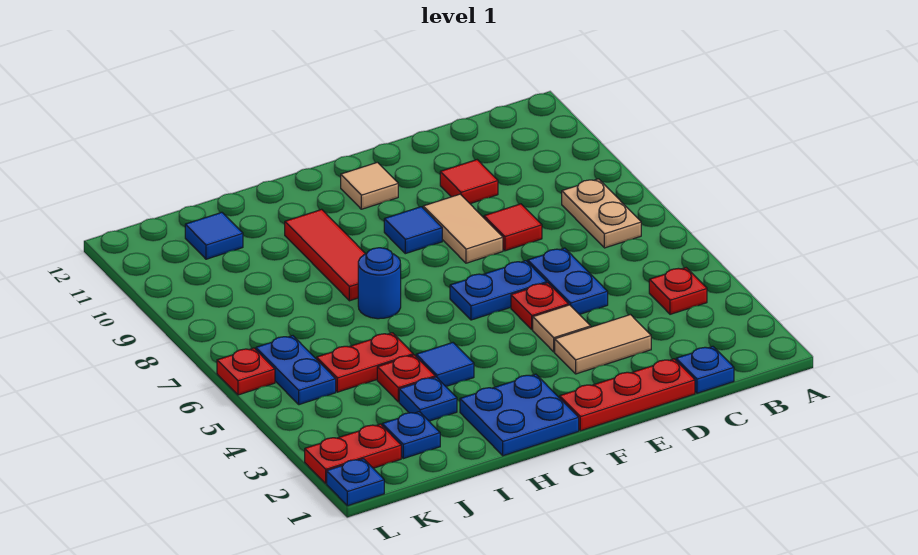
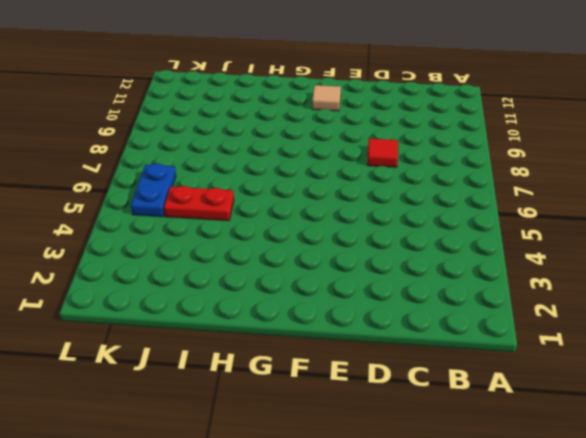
none -> red plate B4 level 1
none -> tan plate B7:B8 level 1
none -> blue plate C1 level 1

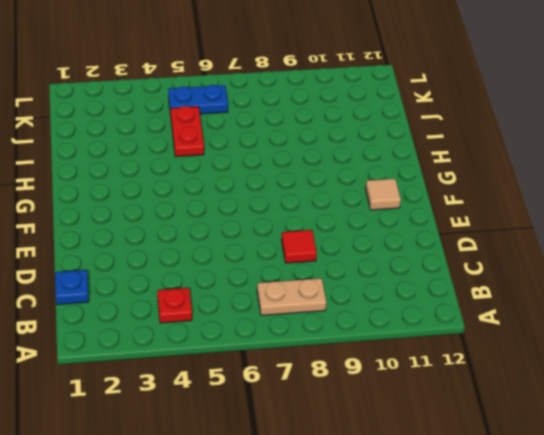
none -> red plate D1:F1 level 1
none -> tan tile D3:E3 level 1
none -> blue plate D5:D6 level 1

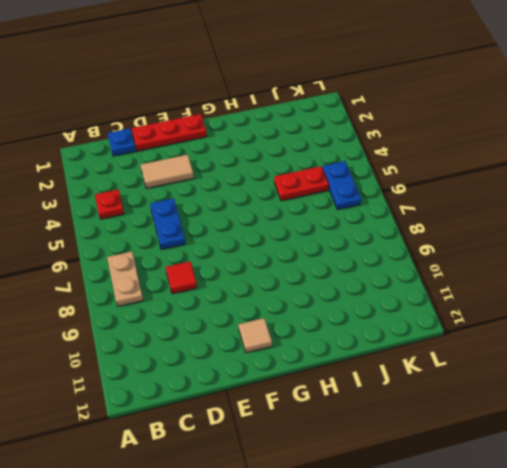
none -> red tile D10 level 1
none -> tan tile E4 level 1
none -> red plate E5 level 1

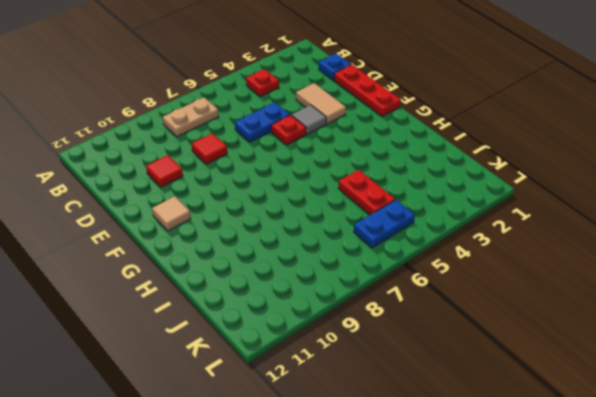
grey tile E4 level 1 -> tan tile E4 level 1
none -> blue plate E6:F6 level 1
none -> tan tile E8:E9 level 1
none -> blue tile F9 level 1

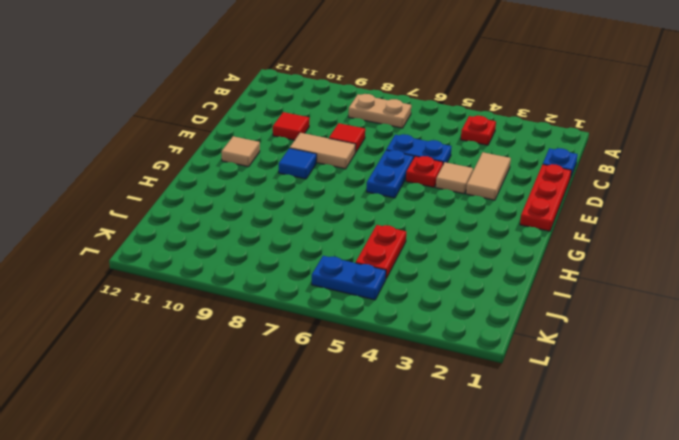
none -> blue plate G1:H2 level 1
none -> blue tile H4 level 1
none -> blue round brick H7 level 1

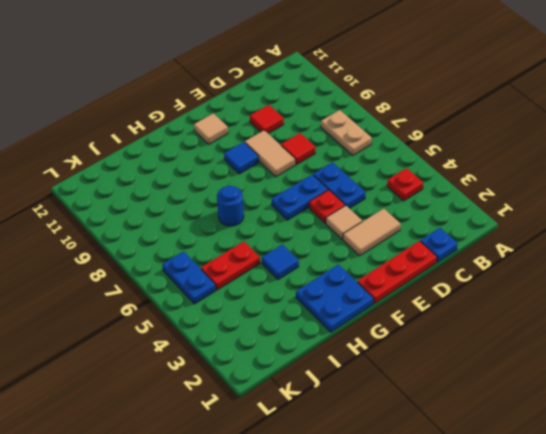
none -> red tile H8:H10 level 1
none -> blue plate I3 level 1
none -> red plate I4 level 1

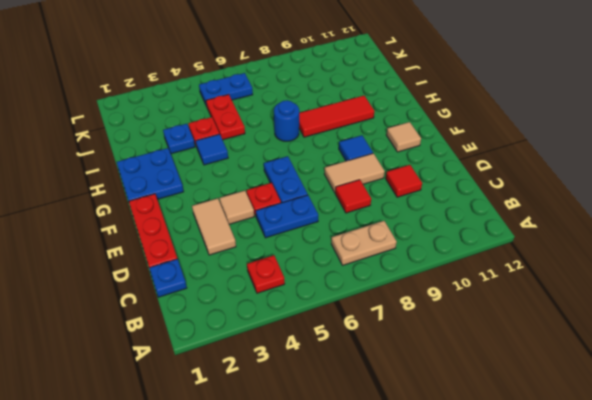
none -> blue plate J2 level 1
none -> blue tile J11 level 1
none -> red plate K2:L2 level 1

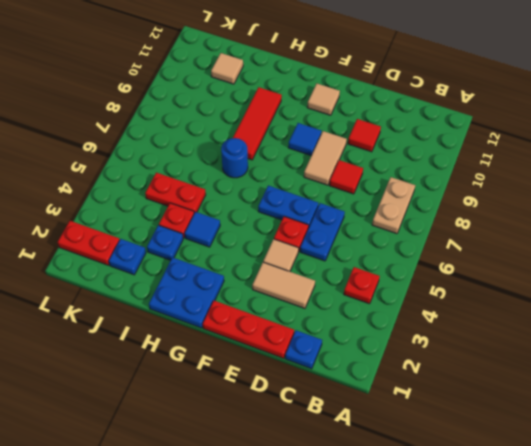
tan tile J11 level 1 -> blue tile J11 level 1
none -> blue plate K5:K6 level 1
none -> blue plate L1 level 1
none -> red plate L6 level 1

